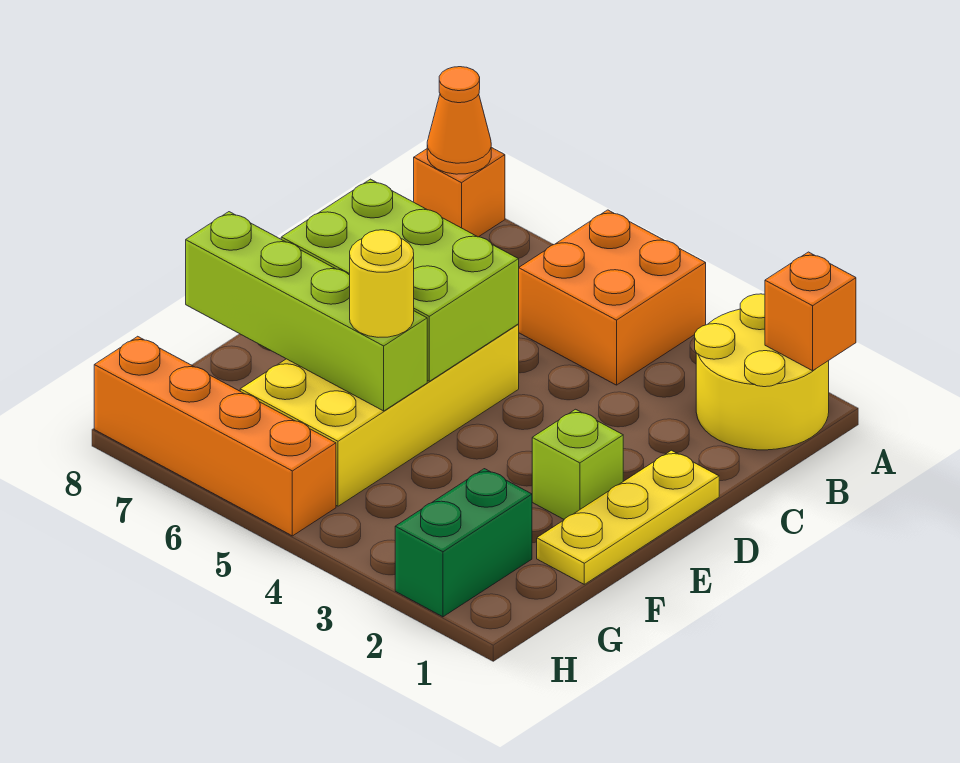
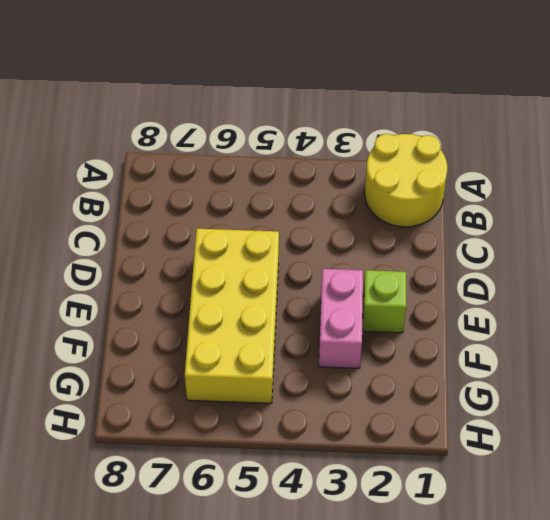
pink brick E3:F3 level 1 -> none
none -> orange brick A4:B5 level 1
none -> orange brick A8 level 1
none -> yellow plate D1:F1 level 1

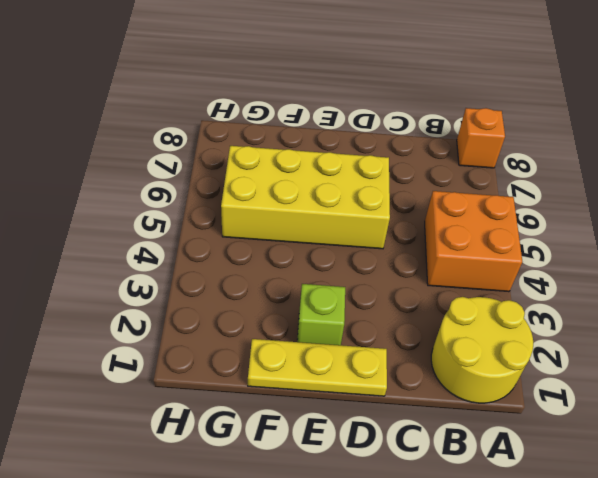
none -> green brick G2:H2 level 1
none -> orange brick H5:H8 level 1
none -> orange brick A1 level 2

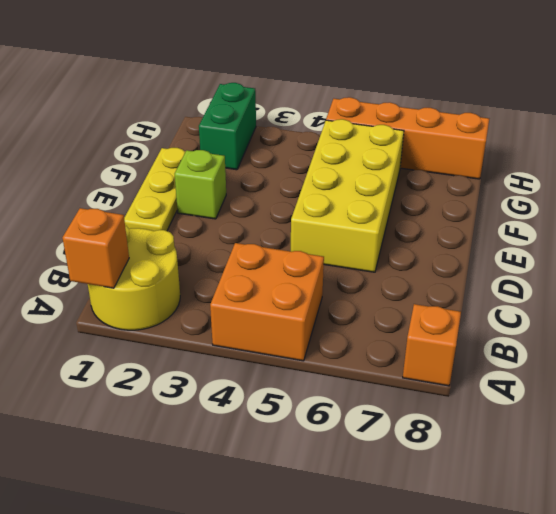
none -> orange cone A8 level 2
none -> lime brick D5:E7 level 2
none -> lime brick F5:F8 level 2

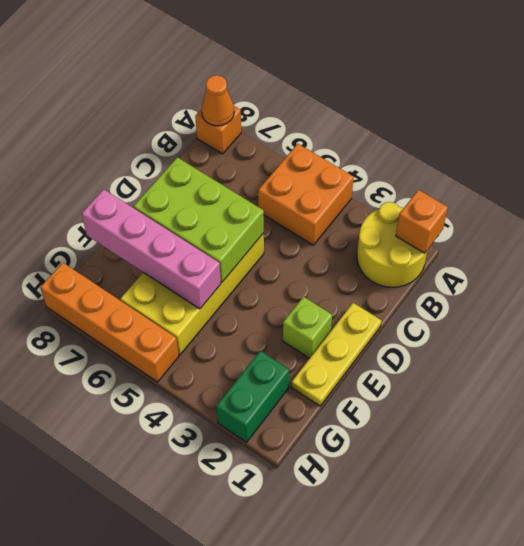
pink brick F5:F8 level 2 -> lime brick F5:F8 level 2
none -> yellow round brick F5 level 3

